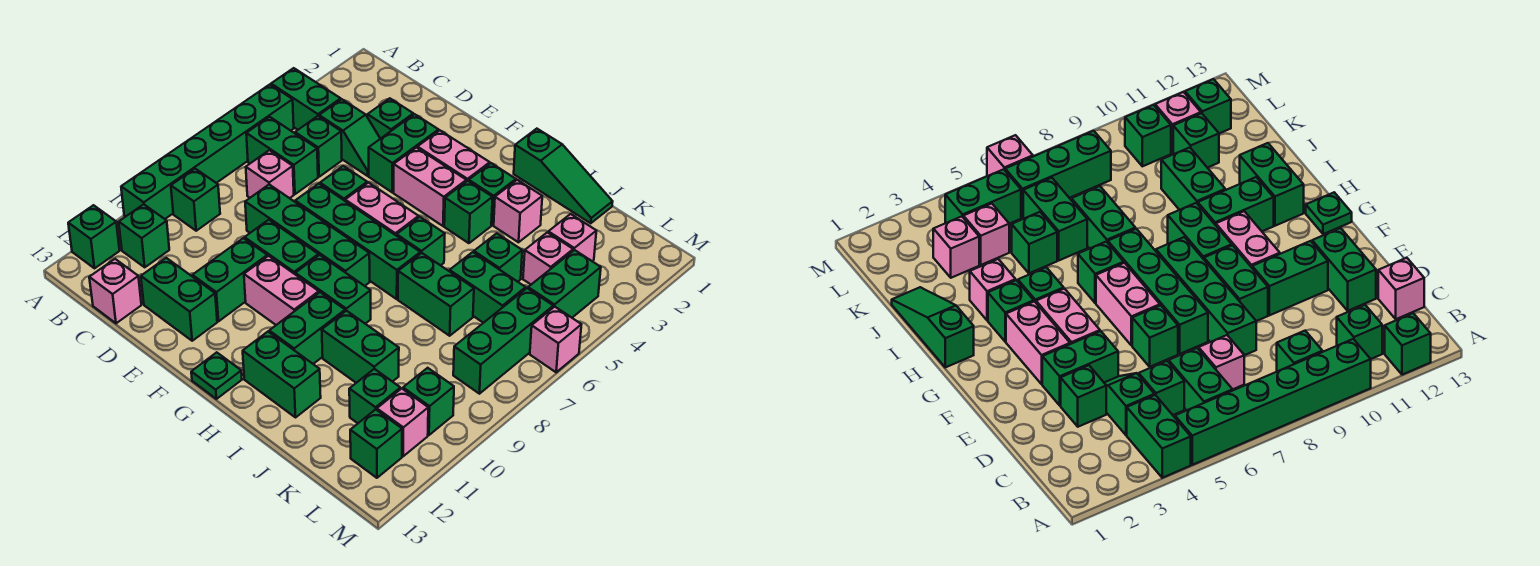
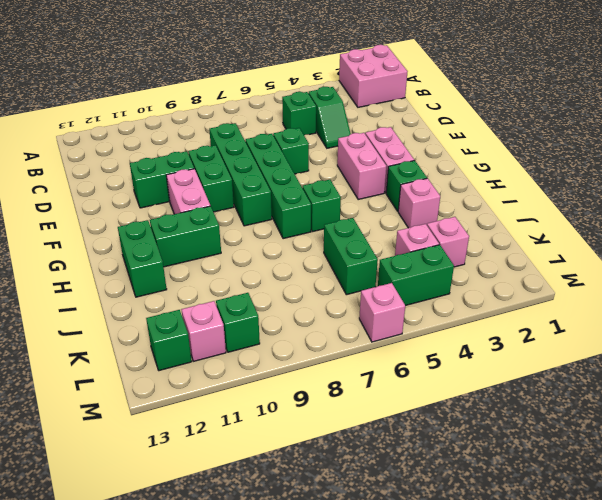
pink brick A1:B2 level 1 -> none
none -> green brick A4:B4 level 1
none -> green brick A5:A10 level 1
none -> green brick A12 level 1
none -> green brick B6:C6 level 1

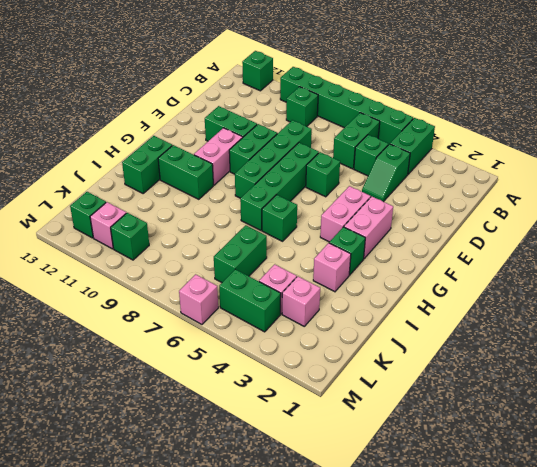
none -> green brick B11 level 1
none -> pink brick C7 level 1
none -> pink brick C13 level 1
none -> green brick D3 level 1

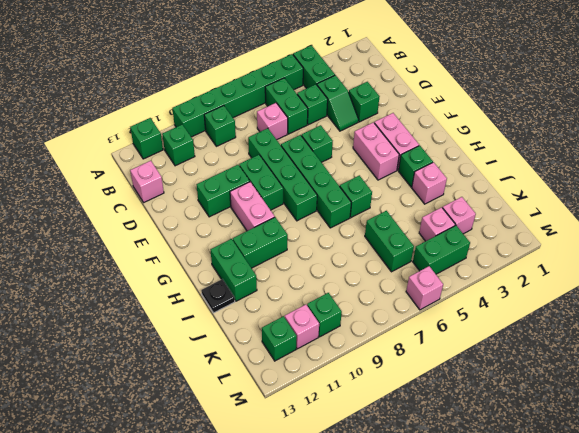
black plate I13 level 1 -> none
none -> green brick D12:E12 level 1
none -> green brick E3:E4 level 1
none -> pink brick F6:G6 level 1
none -> green brick G9:H9 level 1

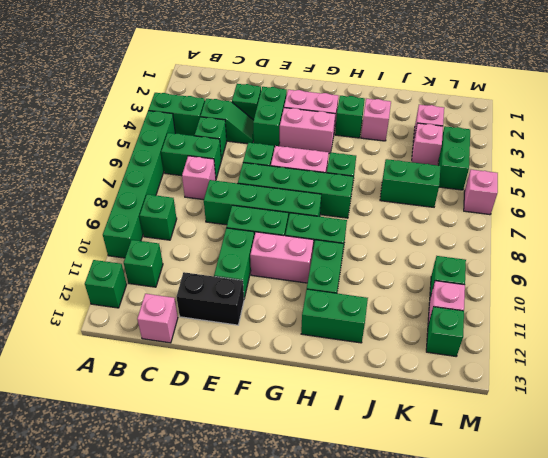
black brick D12:E12 level 1 -> green brick D12:E12 level 1
none -> green plate G13 level 1
none -> green slope H1:J1 level 1 top H
none -> green brick H4 level 1
none -> green brick I7:J7 level 1

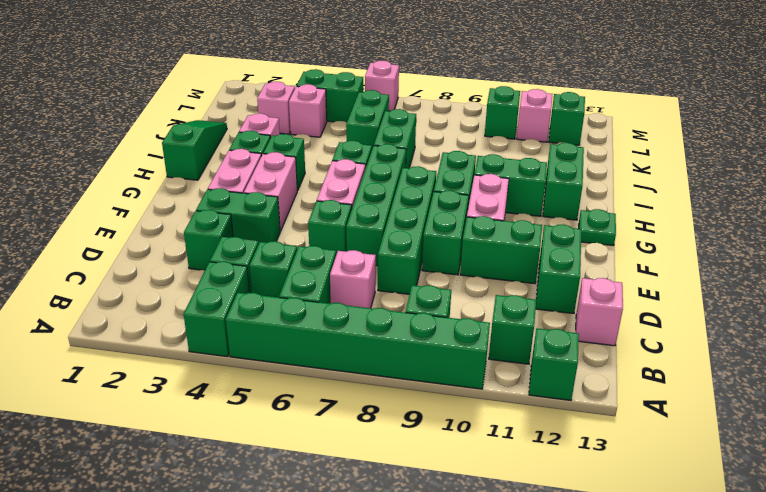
none -> green brick I10:J10 level 1
none -> green brick J5 level 1
none -> green brick K11 level 1
none -> green brick L6:L8 level 1

